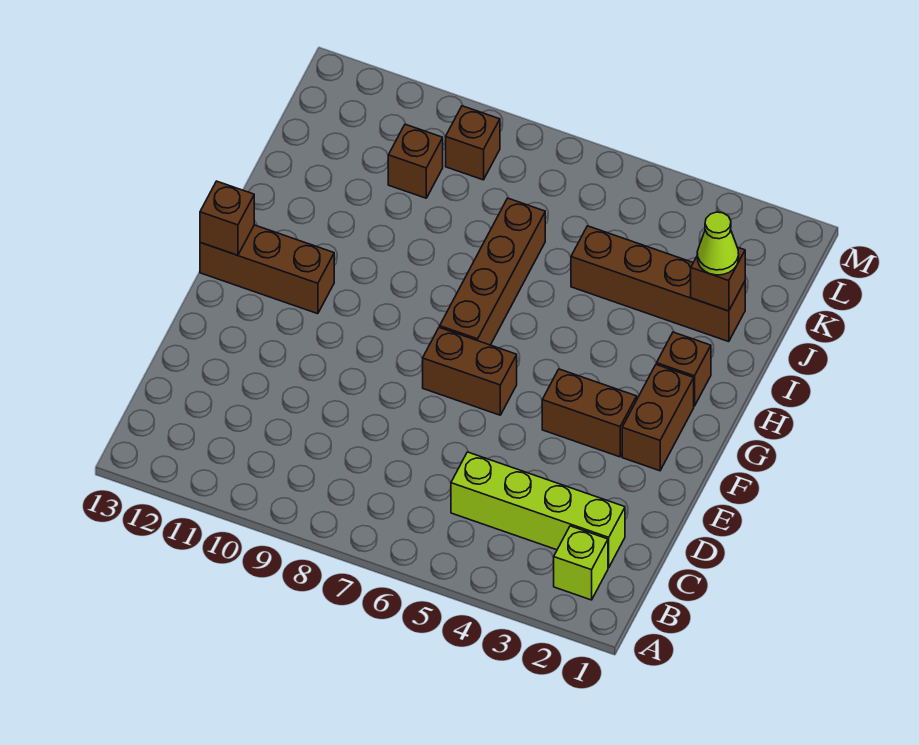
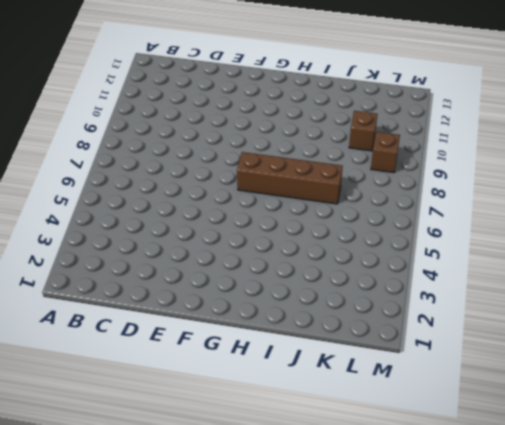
none -> lime brick B2 level 1
none -> lime brick C2:C5 level 1
none -> brown brick F2:G2 level 1

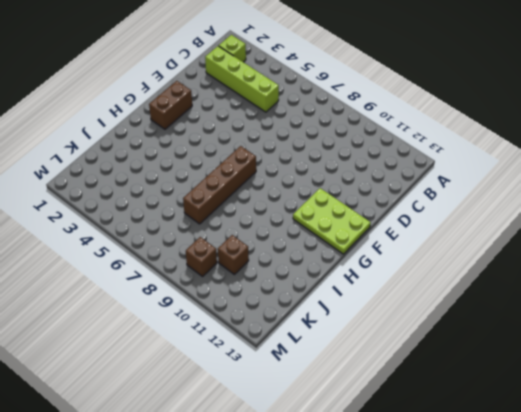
lime plate F11:G13 level 1 -> brown brick G11:G13 level 1
none -> brown brick F3:F4 level 1
none -> brown brick F6:F7 level 1
none -> brown brick H2 level 1

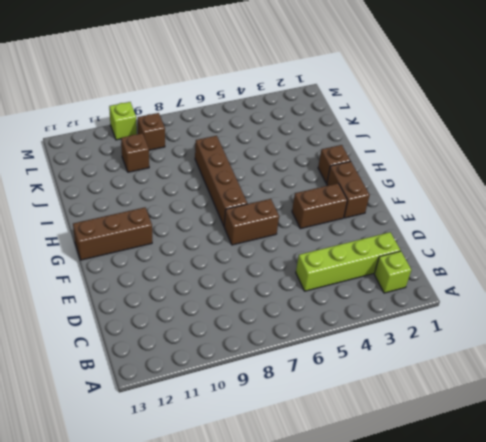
lime brick M10 level 1 -> none
none -> brown brick J2:J5 level 1
none -> brown brick G13 level 2
none -> brown brick J2 level 2

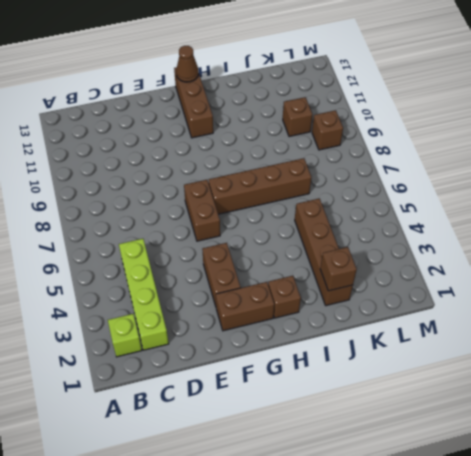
brown cone G13 level 2 -> brown brick G13 level 2
none -> lime cone J2 level 3

